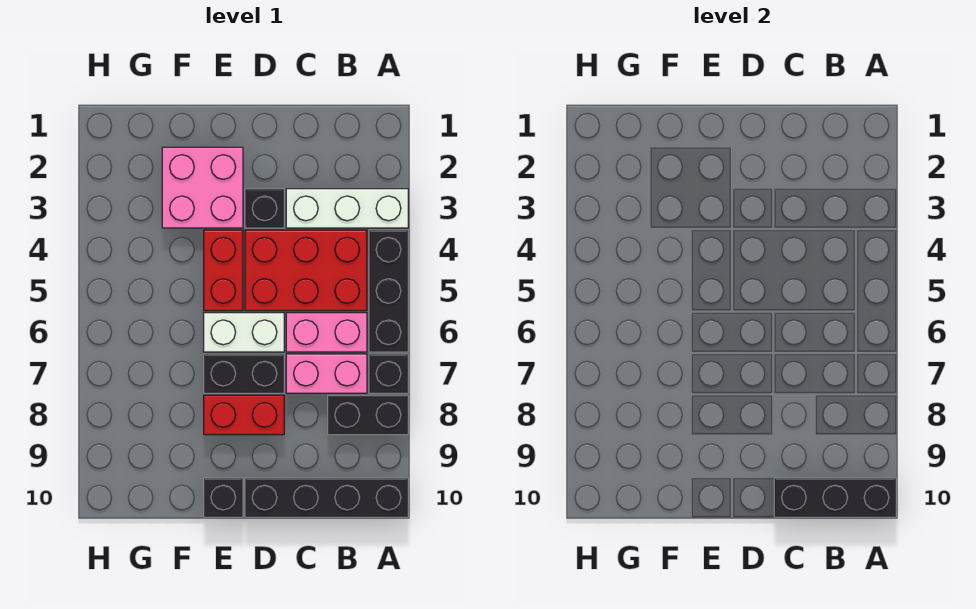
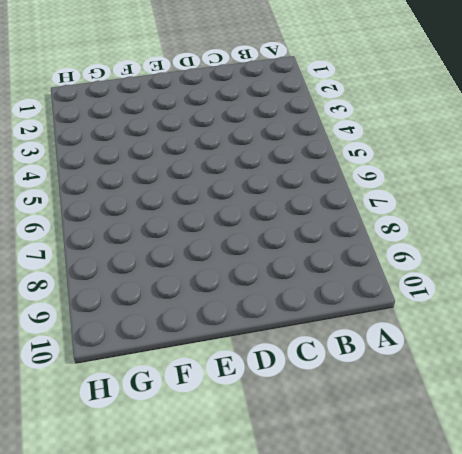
none -> white brick A3:C3 level 1
none -> black brick A4:A6 level 1
none -> black brick A7 level 1

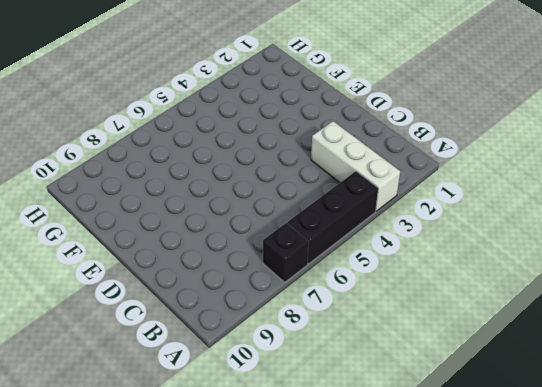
none -> black brick A8:B8 level 1
none -> black brick A10:D10 level 1
none -> red brick B4:D5 level 1

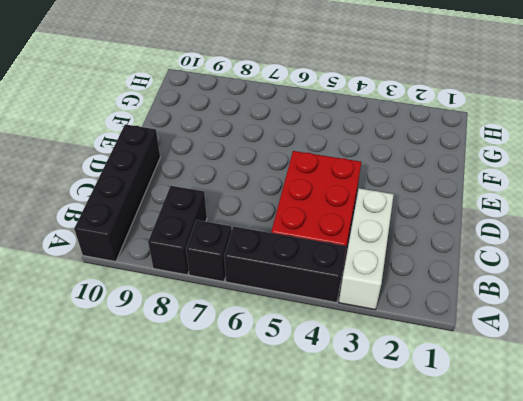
none -> pink brick B6:C6 level 1
none -> pink brick B7:C7 level 1
none -> black brick D3 level 1

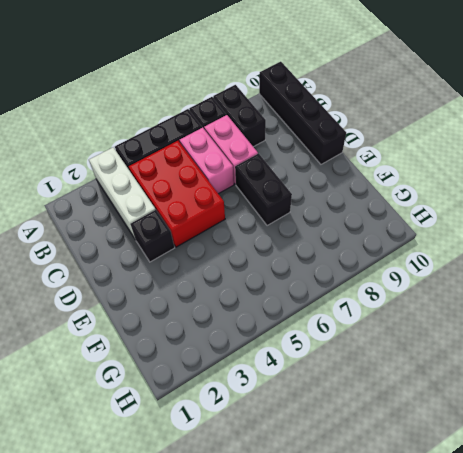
none -> white brick D6:E6 level 1
none -> red brick D8:E8 level 1
none -> pink brick E2:F3 level 1

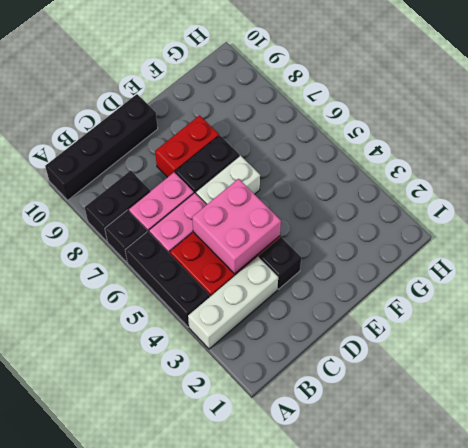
pink brick C4:D5 level 2 -> pink brick E2:F3 level 1
none -> red brick E4:E5 level 1
none -> black brick E10 level 1
none -> black brick A10:C10 level 2

